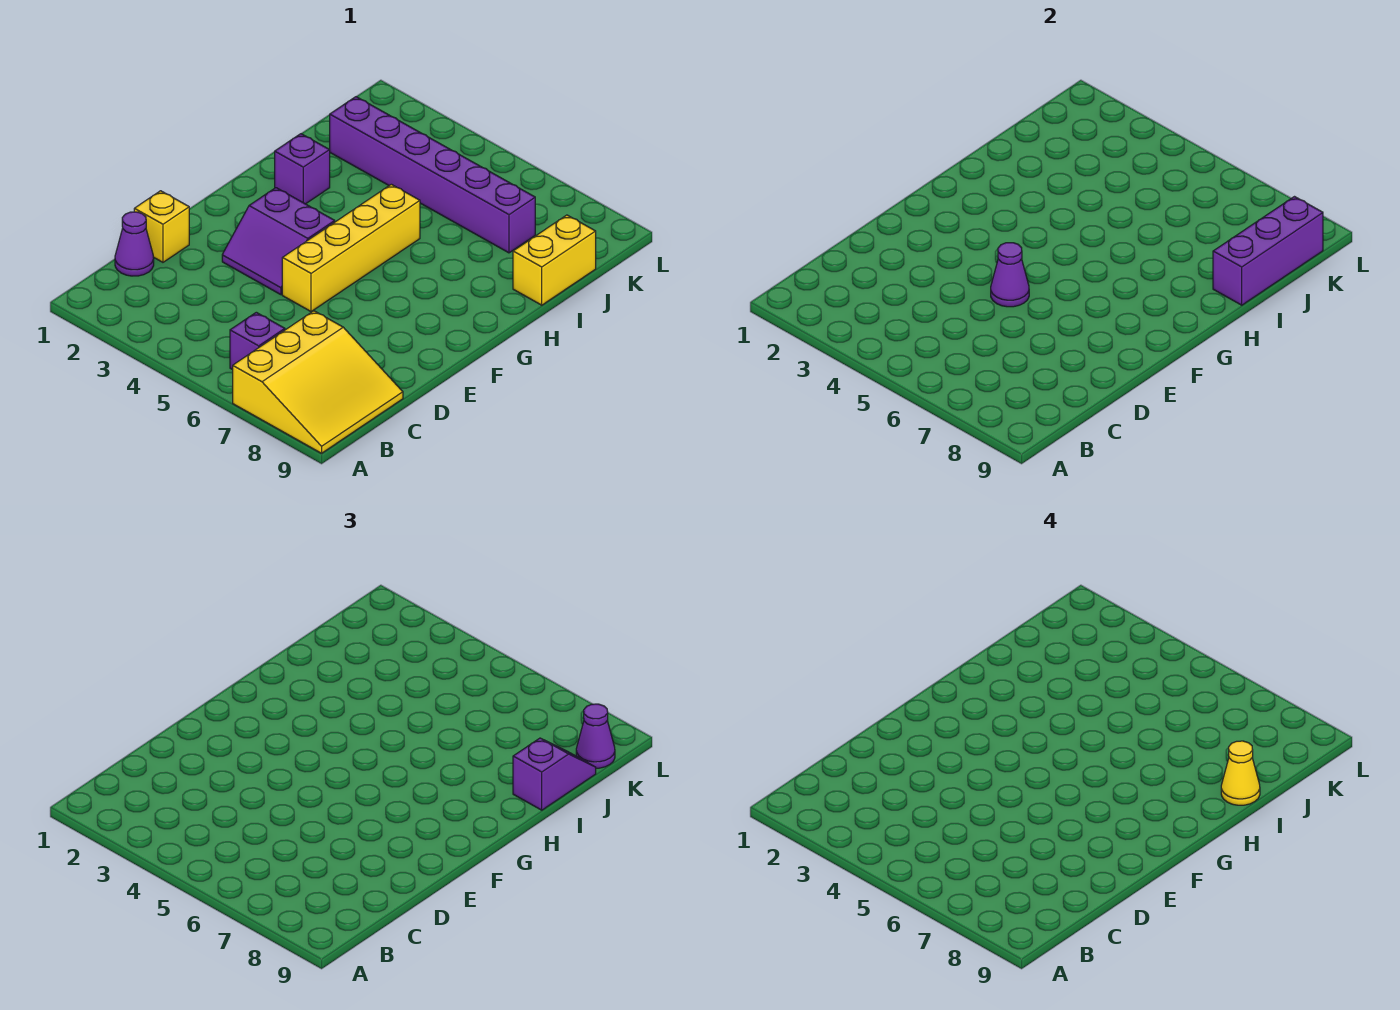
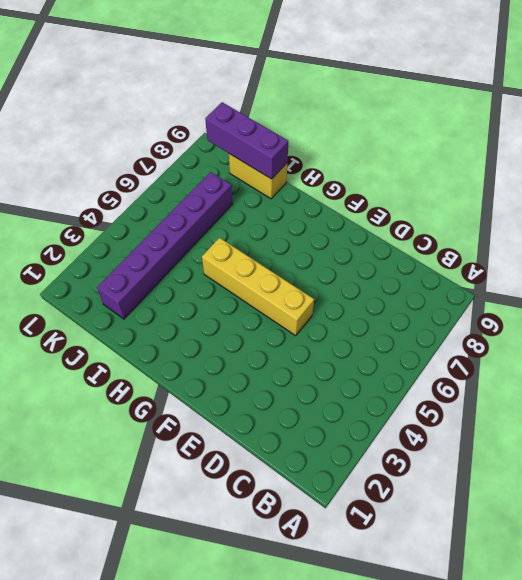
none -> yellow slope A7:C9 level 1 top 7
none -> purple brick B6 level 1
none -> purple cone C1 level 1

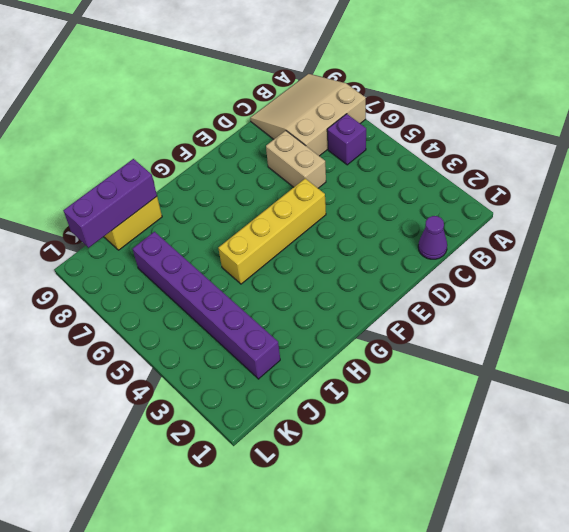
tan slope A7:C9 level 1 top 7 -> yellow slope A7:C9 level 1 top 7
tan brick D6:D7 level 1 -> none
none -> yellow brick D1 level 1
none -> purple slope E3:F4 level 1 top F
none -> purple brick H2 level 1

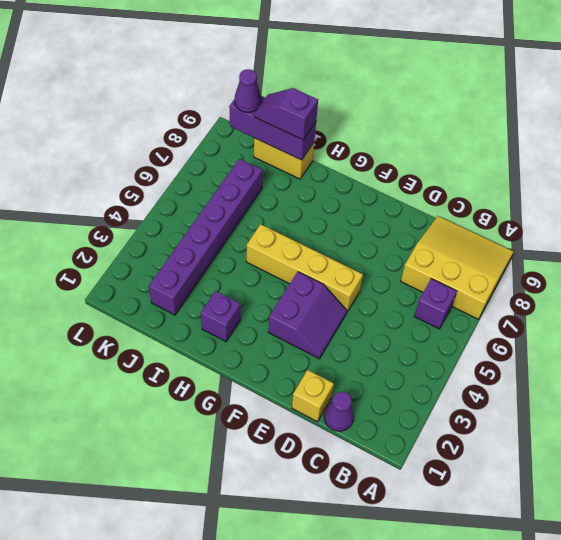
none -> purple cone E5 level 2
none -> yellow cone I9 level 4

